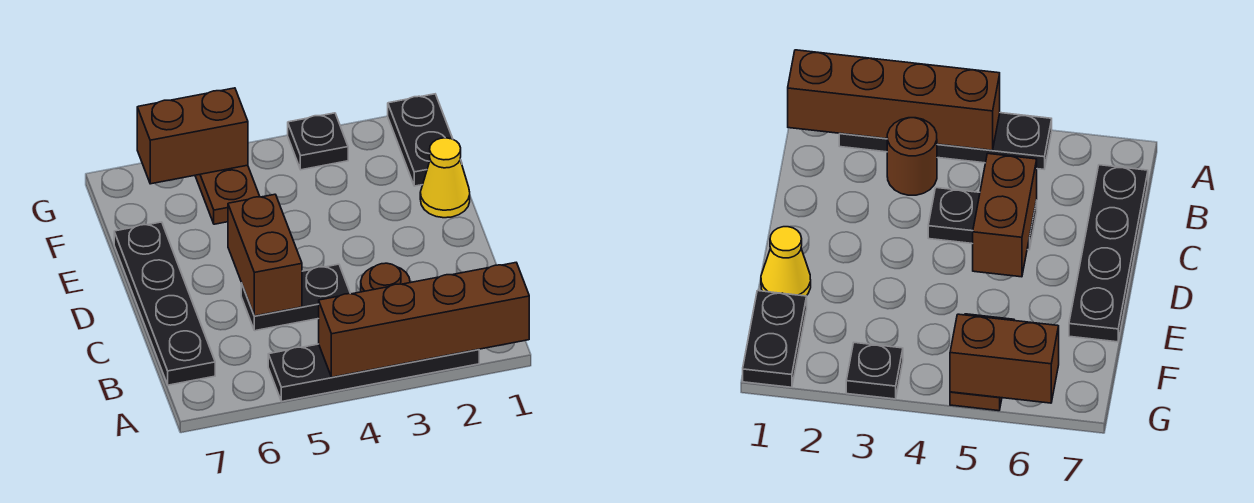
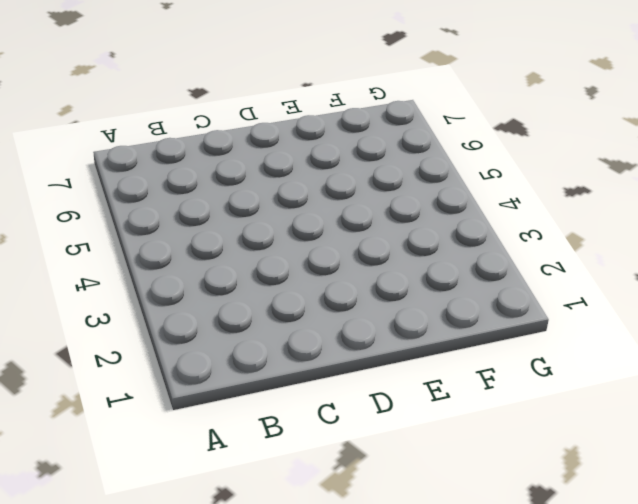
none -> black plate A2:A5 level 1
none -> brown round brick B3 level 1

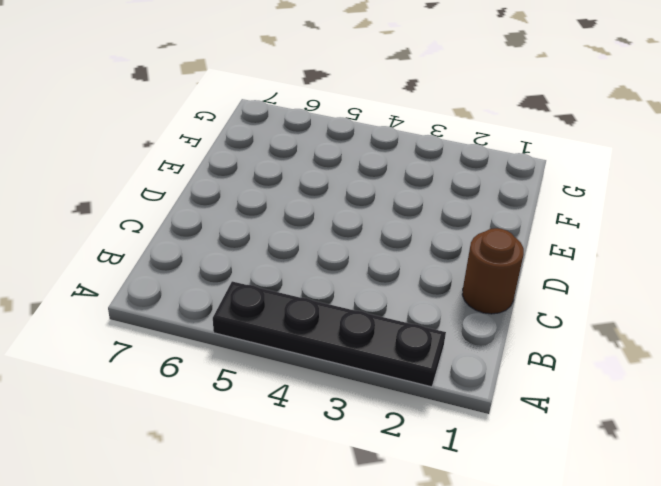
brown round brick C1 level 1 -> brown round brick B3 level 1
none -> black plate B7:E7 level 1
none -> black plate C4:C5 level 1

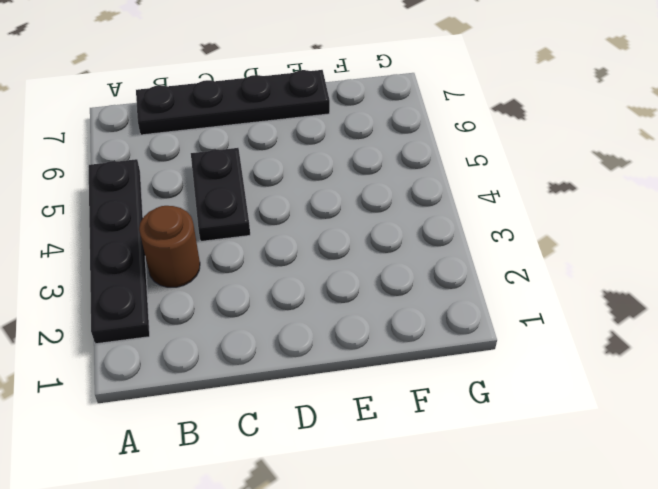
none -> yellow cone E1 level 1
none -> black plate F1:G1 level 1

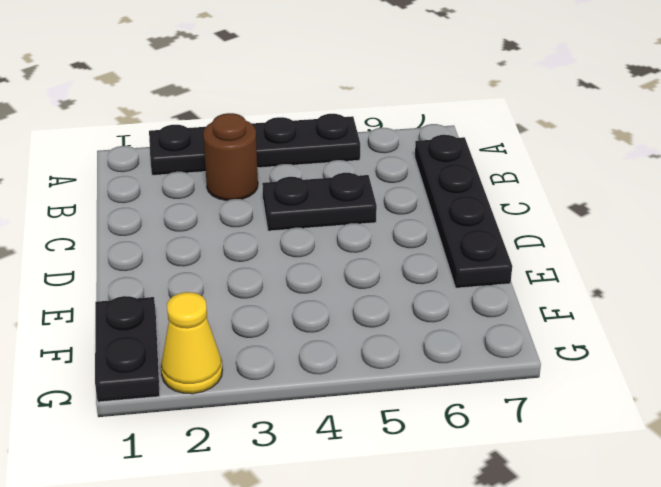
yellow cone G2 level 1 -> yellow cone E1 level 1
none -> brown plate F5:G5 level 1
none -> black plate G3 level 1

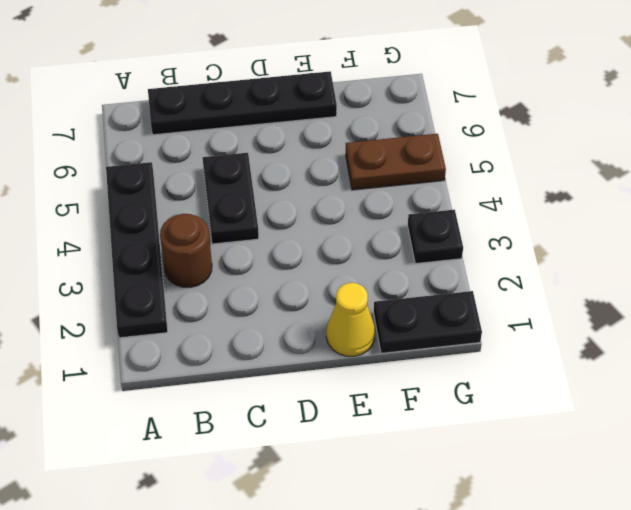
none -> brown brick A1:A4 level 2
none -> brown brick C5:D5 level 2

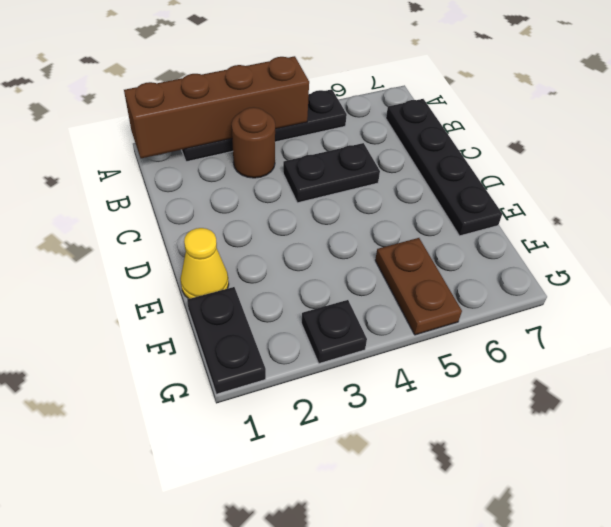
none -> brown brick C5:D5 level 2
none -> brown brick G5:G6 level 2

